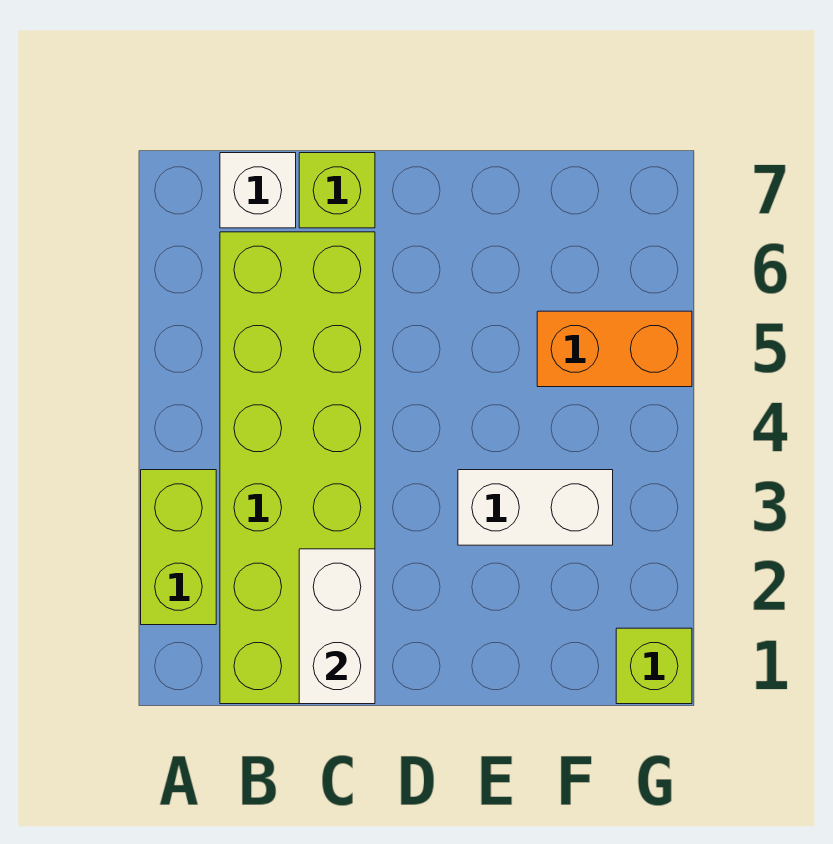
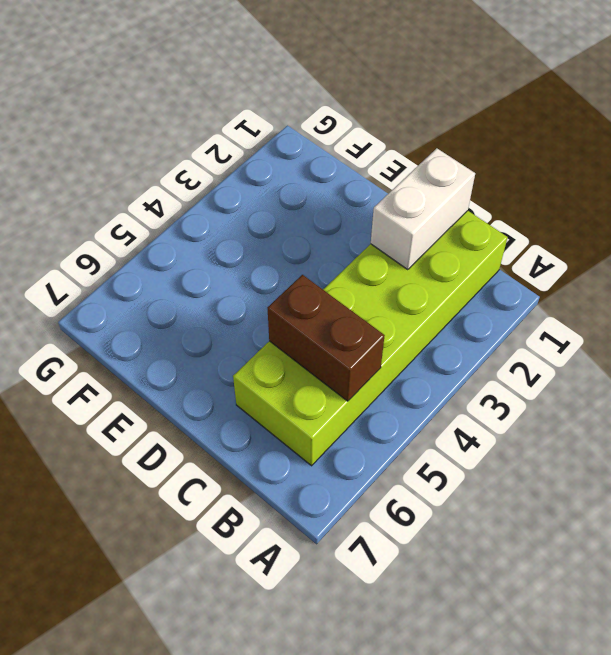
brown brick B5:C5 level 2 -> none
none -> lime brick A2:A3 level 1
none -> white brick B7 level 1

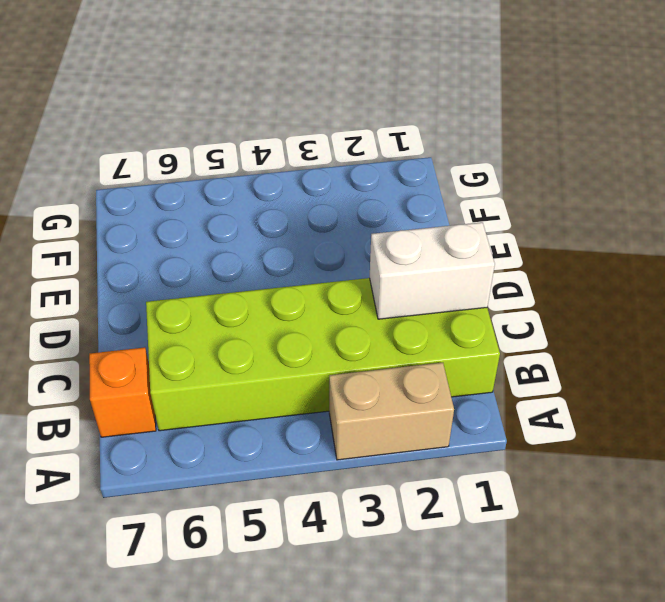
tan brick A2:A3 level 1 -> lime brick A2:A3 level 1
orange brick B7 level 1 -> white brick B7 level 1
none -> lime brick C7 level 1
none -> white brick E3:F3 level 1

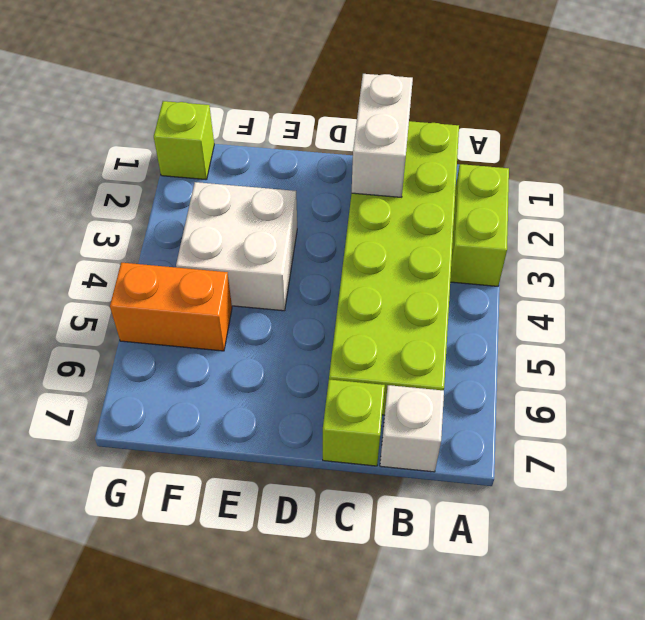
white brick E3:F4 level 1 -> white brick E3:F3 level 1

